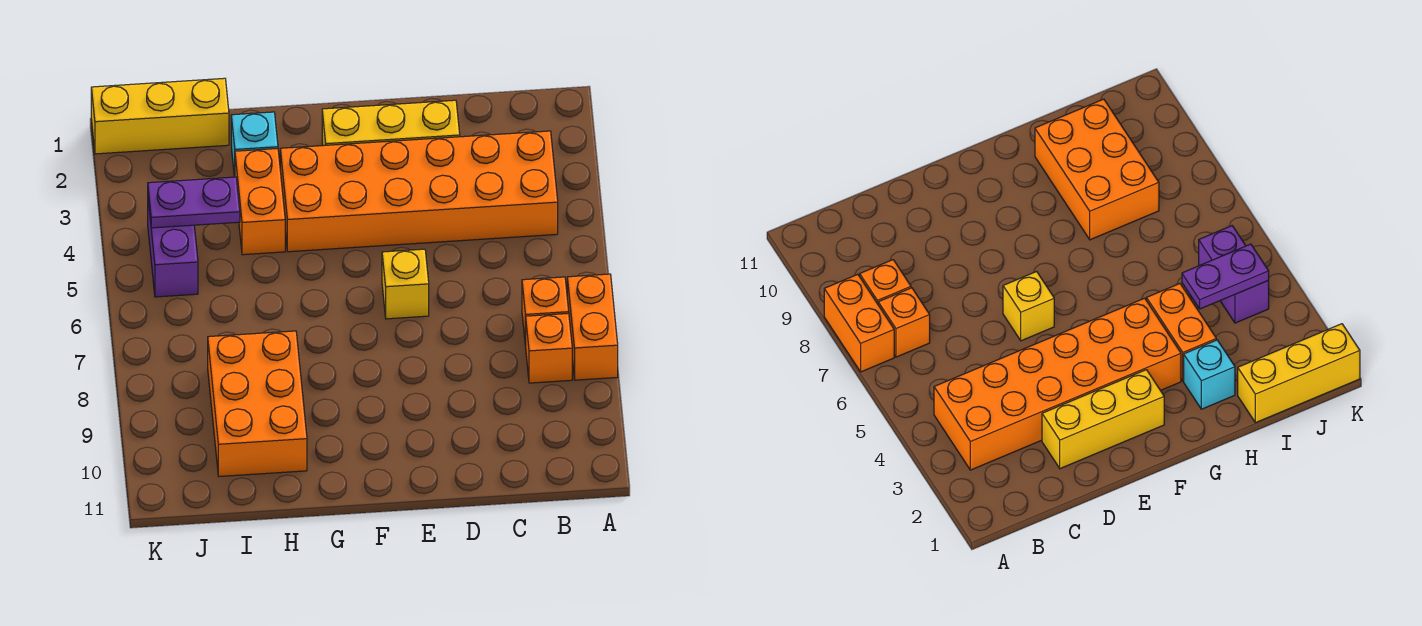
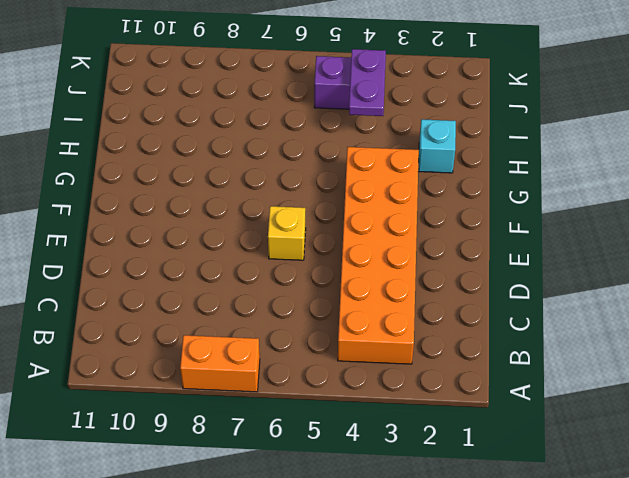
none -> orange brick B7 level 1
none -> orange brick B8 level 1
none -> yellow brick D2:F2 level 1

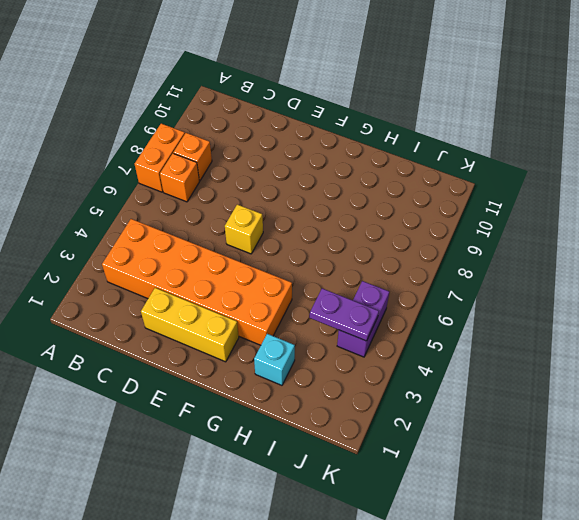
none -> orange brick H3:H4 level 1
none -> orange brick H8:I10 level 1
none -> yellow brick I1:K1 level 1

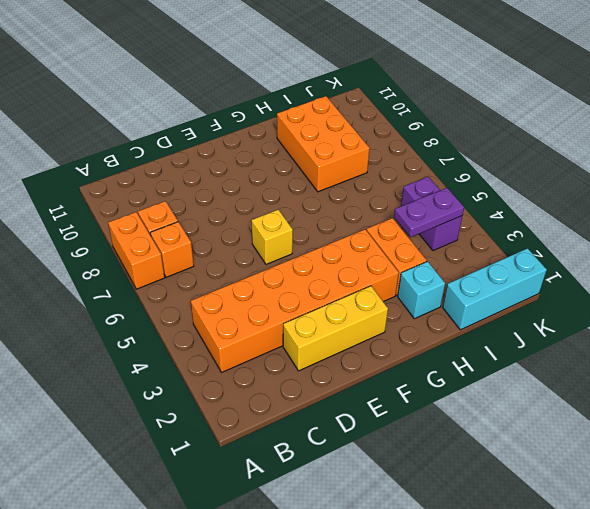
cyan brick I1:K1 level 1 -> yellow brick I1:K1 level 1

